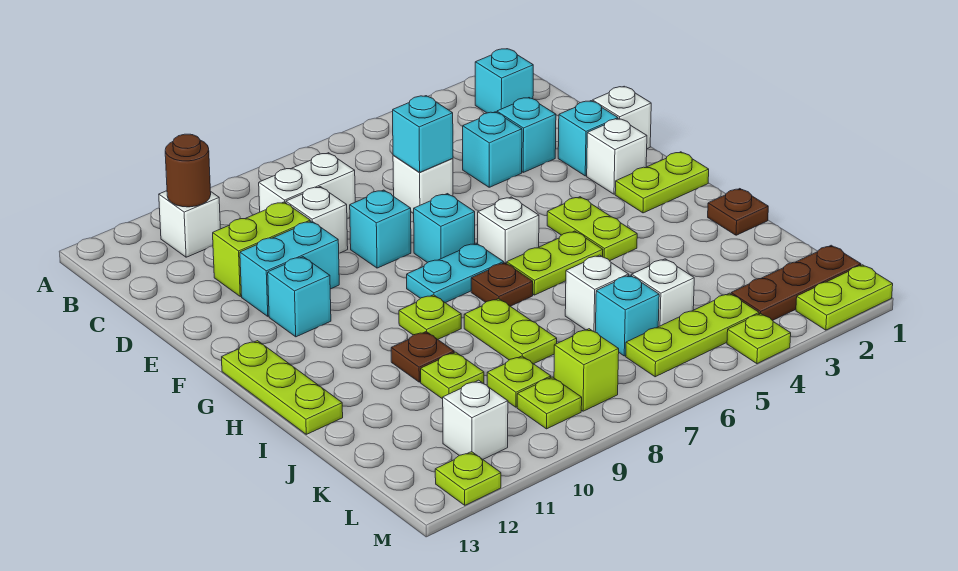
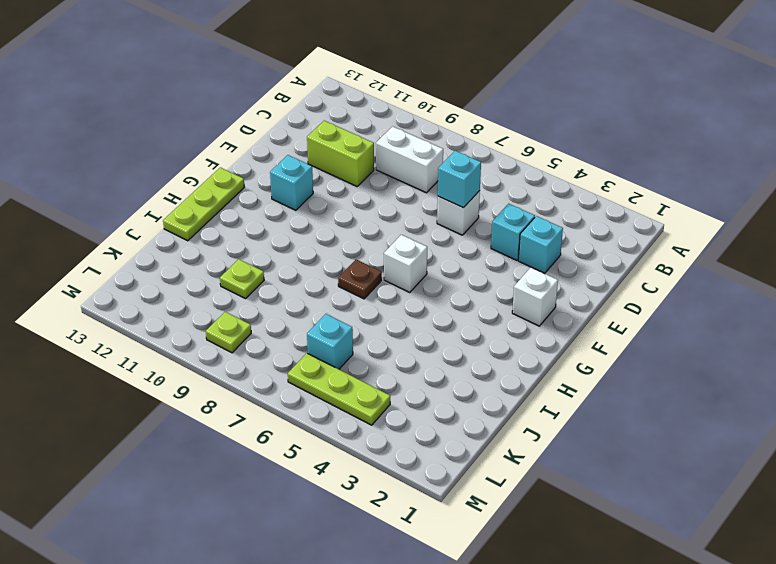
none -> cyan brick B2 level 1
none -> white brick B11 level 1
none -> white brick D9 level 1
none -> white brick E1 level 1

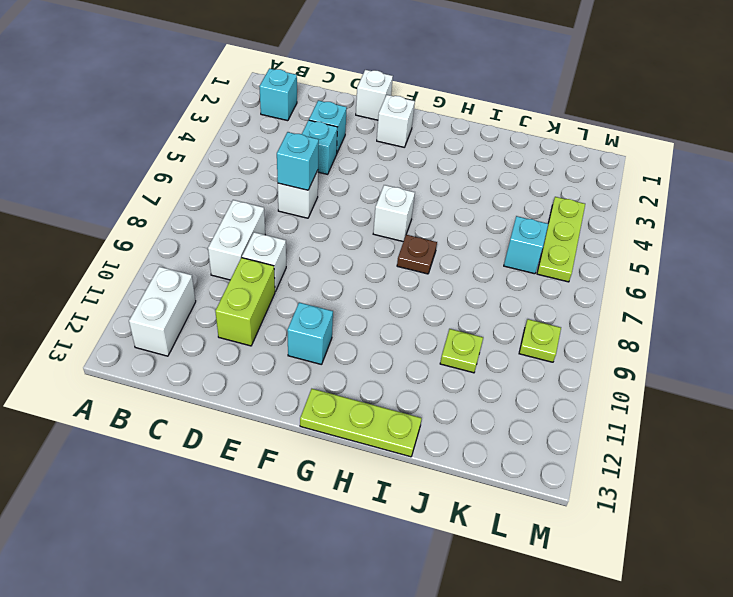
white brick B11:B12 level 1 -> white brick B11 level 1
none -> cyan brick E2 level 1
none -> cyan brick E8 level 1
none -> cyan brick E10:E11 level 1
none -> cyan brick F7 level 1

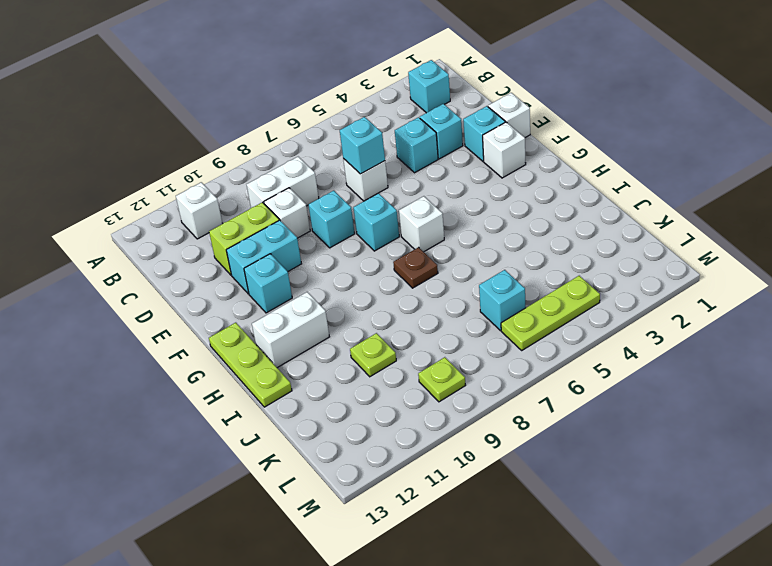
white brick H11:H12 level 1 -> none
none -> lime plate G1:G2 level 1
none -> lime plate G4:H4 level 1
none -> cyan plate G7:G8 level 1
none -> lime plate H5:H6 level 1

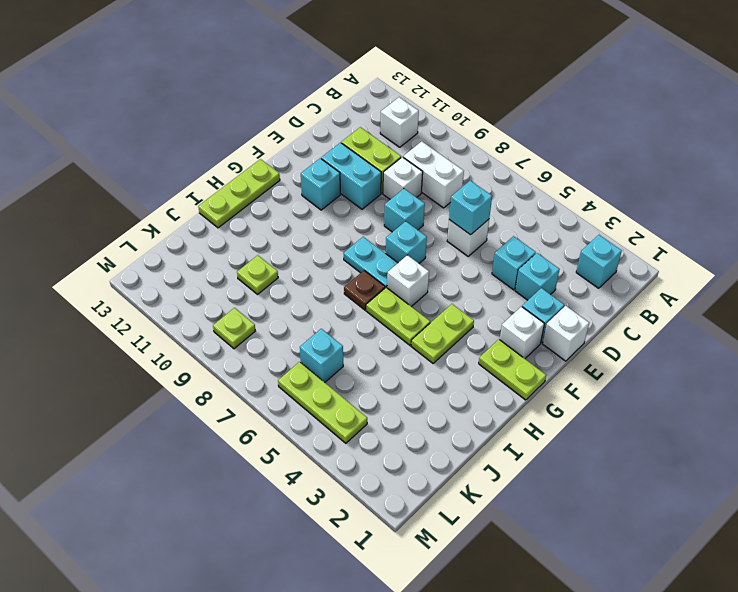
none -> lime plate H9 level 1
none -> brown plate I1 level 1
none -> lime plate I8:J8 level 1
none -> brown plate I10 level 1

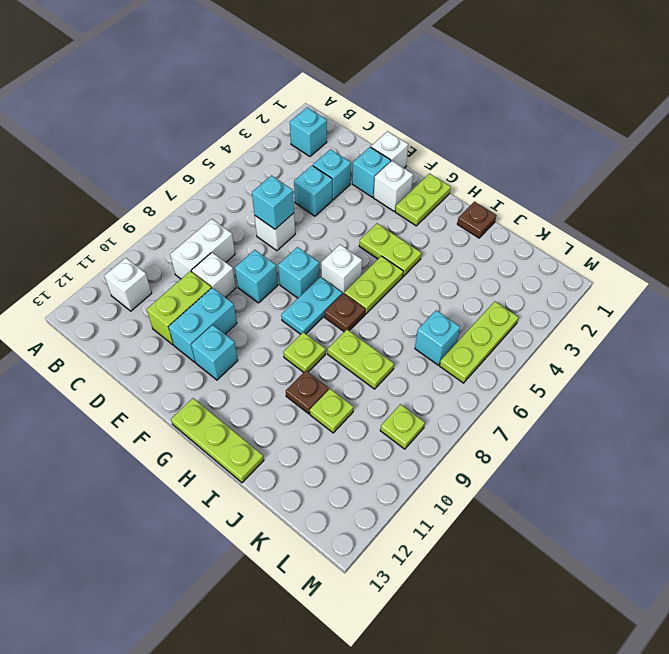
none -> white brick J6 level 1
none -> white brick K5 level 1
none -> lime plate K9 level 1
none -> brown plate L1:L3 level 1

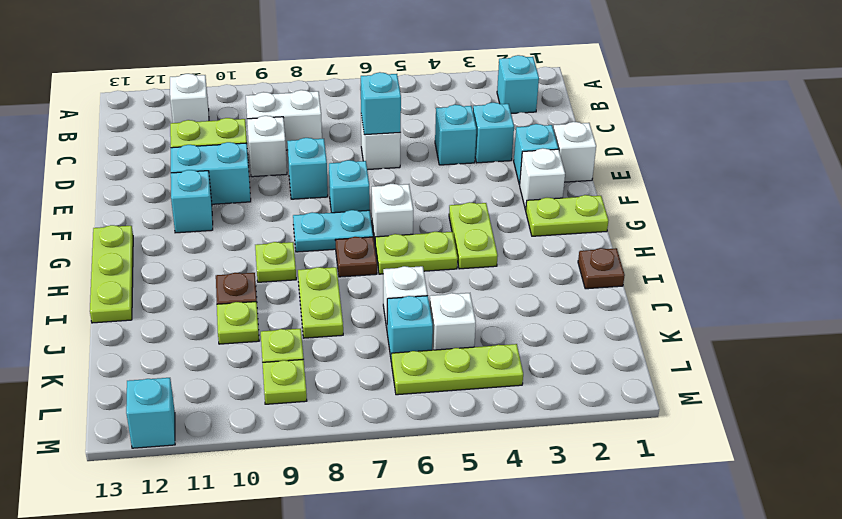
cyan brick M12 level 1 -> lime plate M12 level 1
none -> brown plate L1:L3 level 1
none -> lime brick L8 level 1
none -> white brick L11 level 1
none -> lime plate M1:M2 level 1

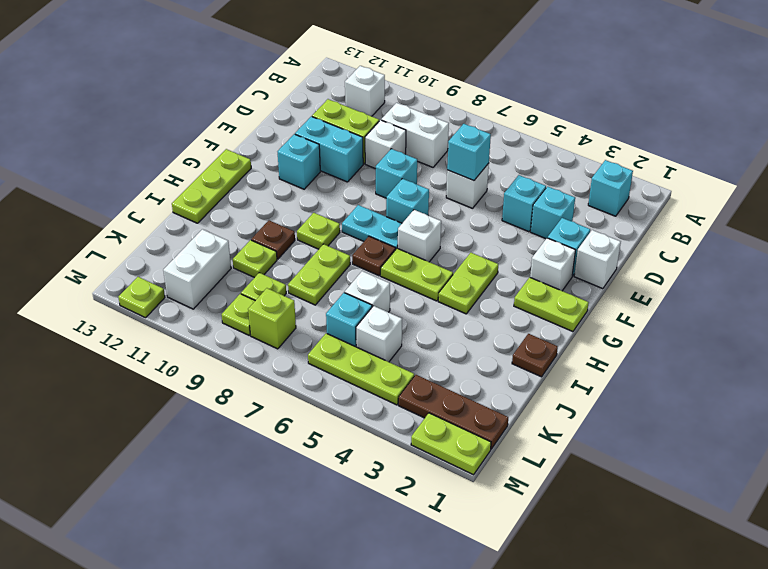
white brick K11:L11 level 1 -> white brick L11 level 1
none -> lime plate M4 level 1
none -> brown round brick B11 level 2

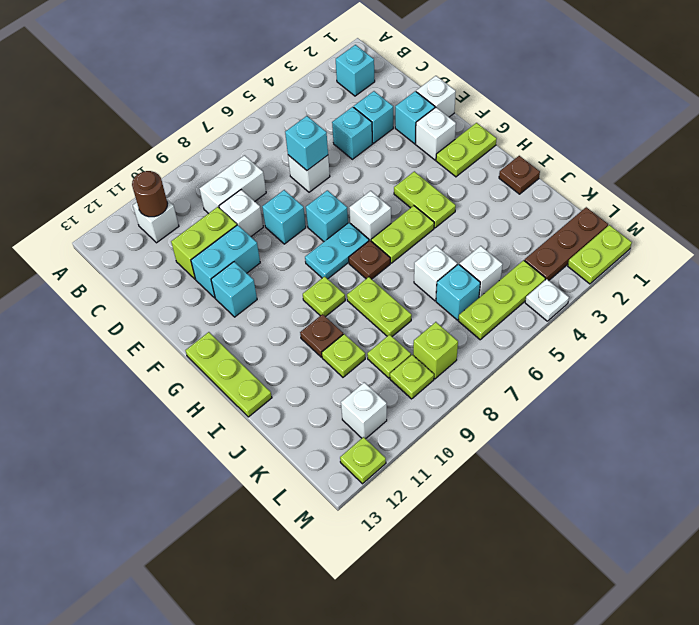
white plate M4 level 1 -> lime plate M4 level 1

